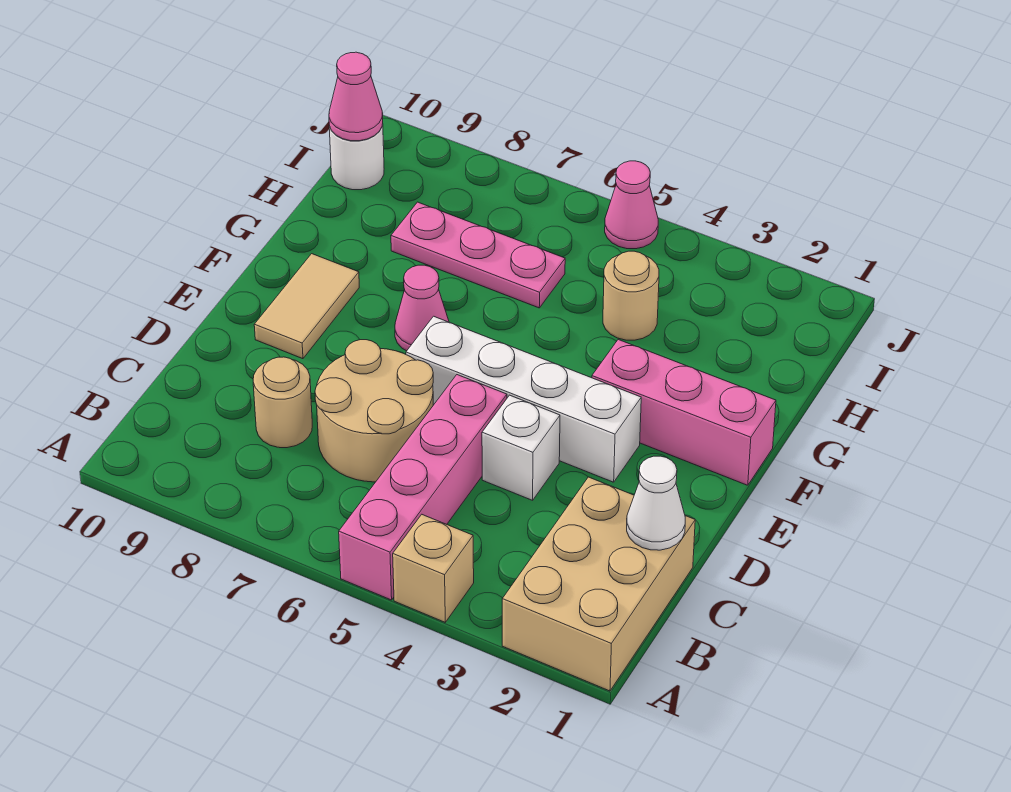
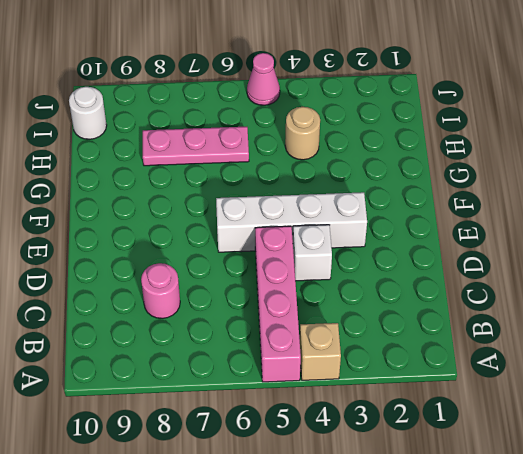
pink round brick C8 level 1 -> tan round brick C8 level 1
none -> tan brick A1:C2 level 1
none -> tan round brick C6:D7 level 1
none -> tan tile E9:F9 level 1

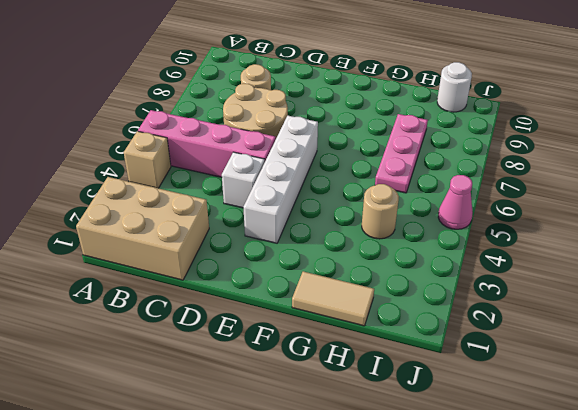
tan tile G1:H1 level 1 -> tan tile E9:F9 level 1
none -> pink brick F1:F3 level 1
none -> pink cone F7 level 1
none -> white cone C1 level 2

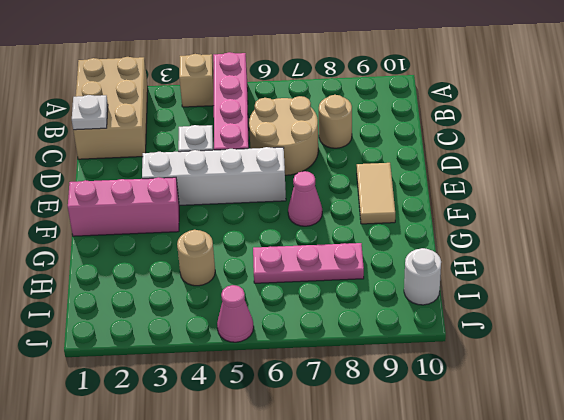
white plate C1 level 2 -> white cone C1 level 2
none -> pink cone I10 level 2

